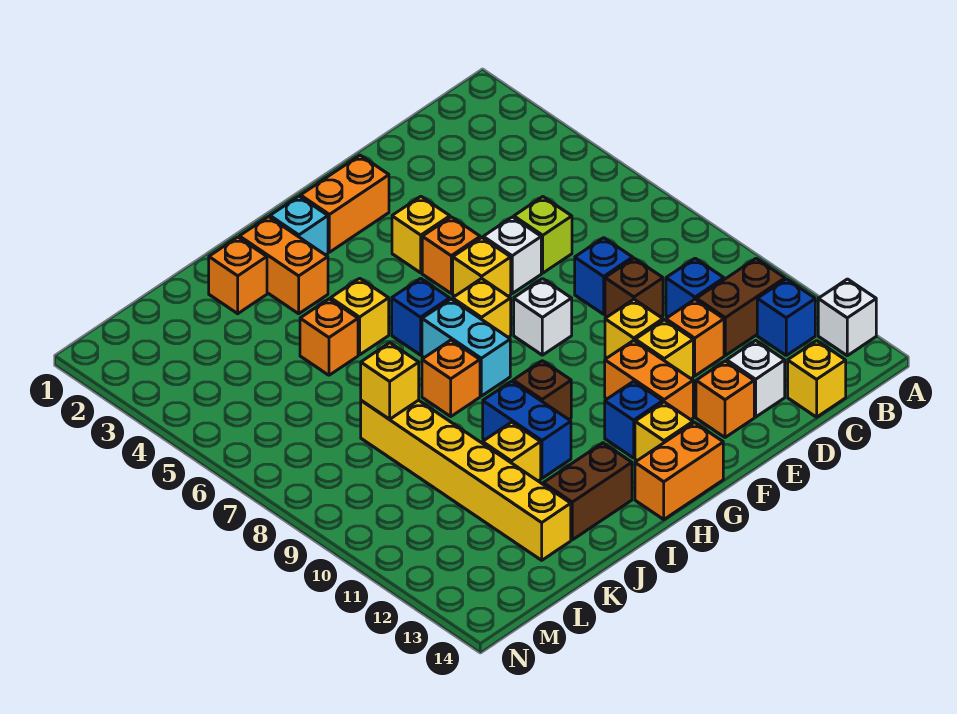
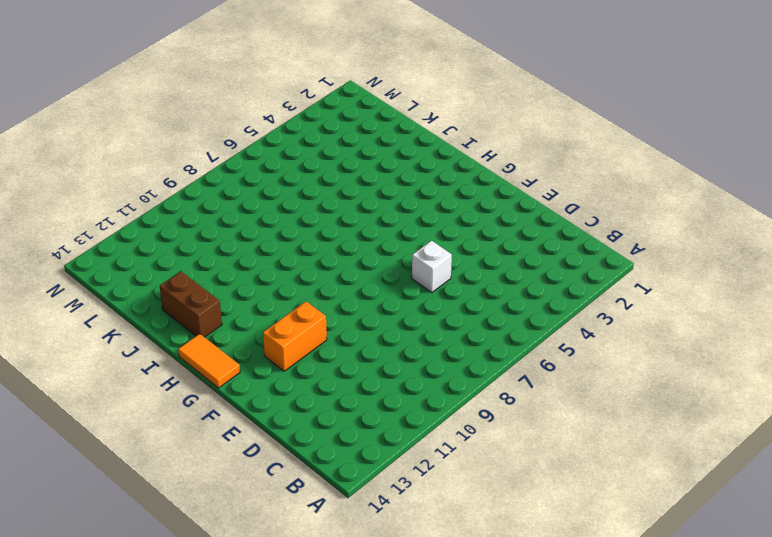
orange tile G14:H14 level 1 -> orange brick G14:H14 level 1
none -> white brick A13 level 1
none -> brown brick B11:C11 level 1
none -> blue brick B12 level 1
none -> blue brick C10 level 1

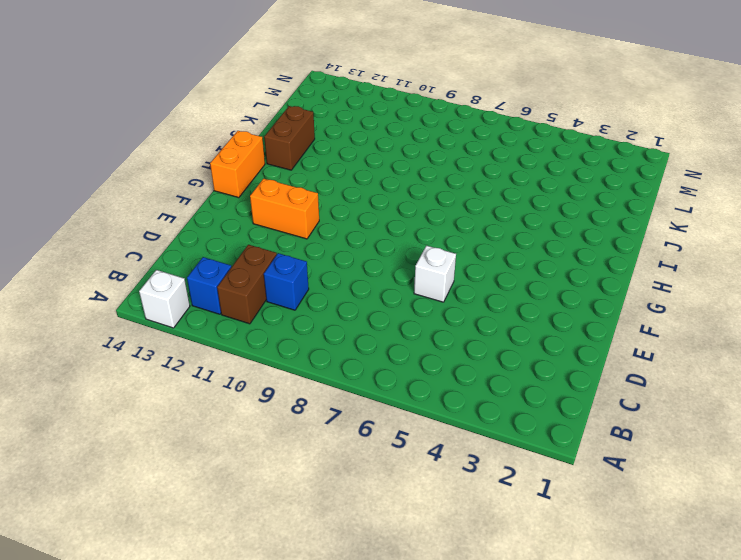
none -> yellow brick C14 level 1
none -> lime brick D6 level 1
none -> blue brick D8 level 1
none -> brown brick D9 level 1

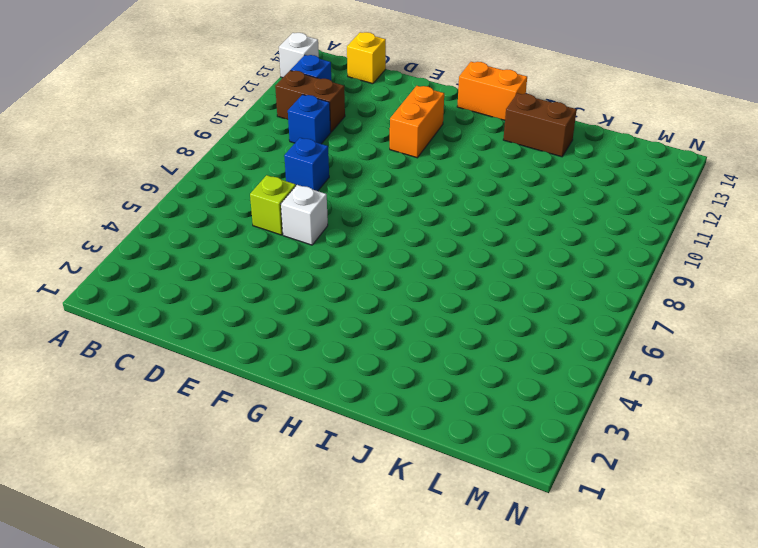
none -> brown brick D9 level 1
none -> orange brick D11 level 1
none -> white brick D13 level 1
none -> yellow brick E10 level 1

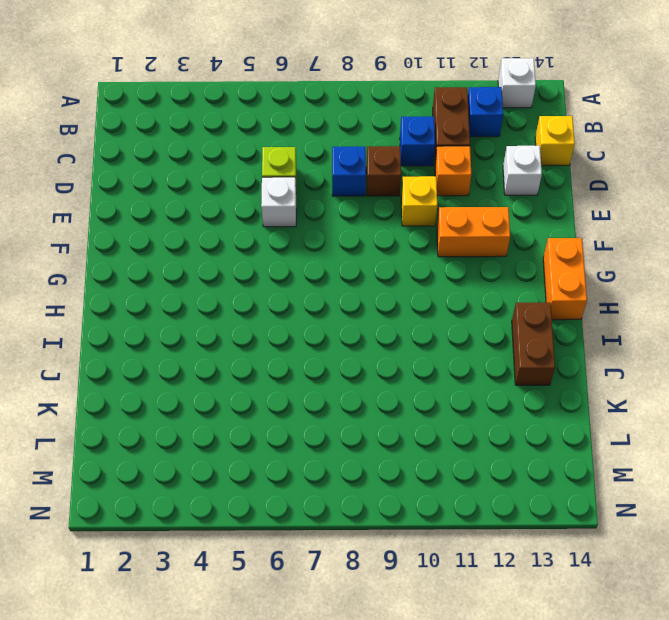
none -> yellow brick E11 level 1
none -> orange brick E13 level 1
none -> orange brick F2:G2 level 1
none -> yellow brick F4 level 1

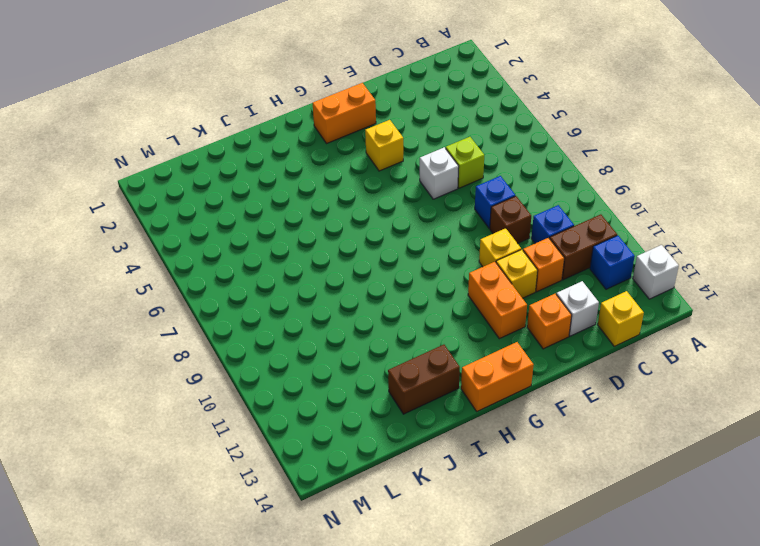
none -> orange brick F5 level 1
none -> yellow brick F6 level 1
none -> white brick F8 level 1
none -> yellow brick G7 level 1

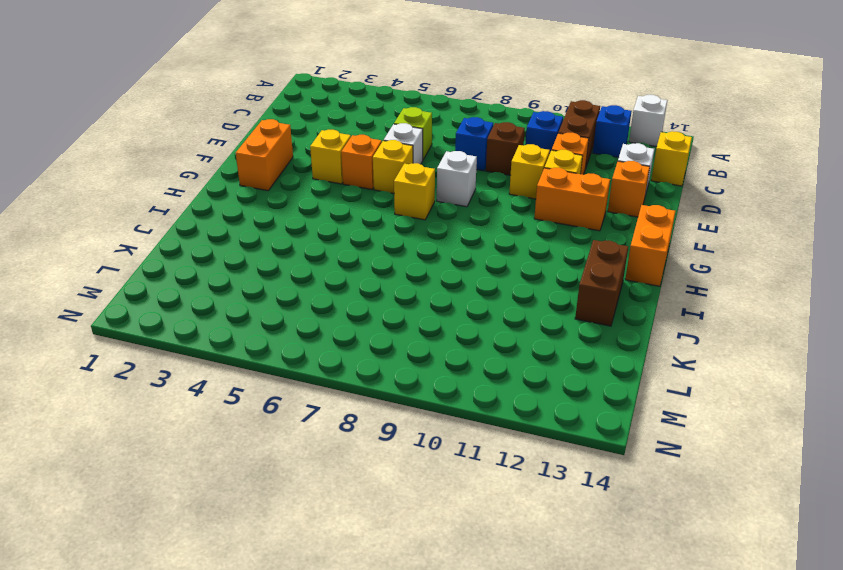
none -> blue brick G12 level 1
none -> yellow brick G13 level 1
none -> cyan brick H2 level 1
none -> blue brick H6 level 1

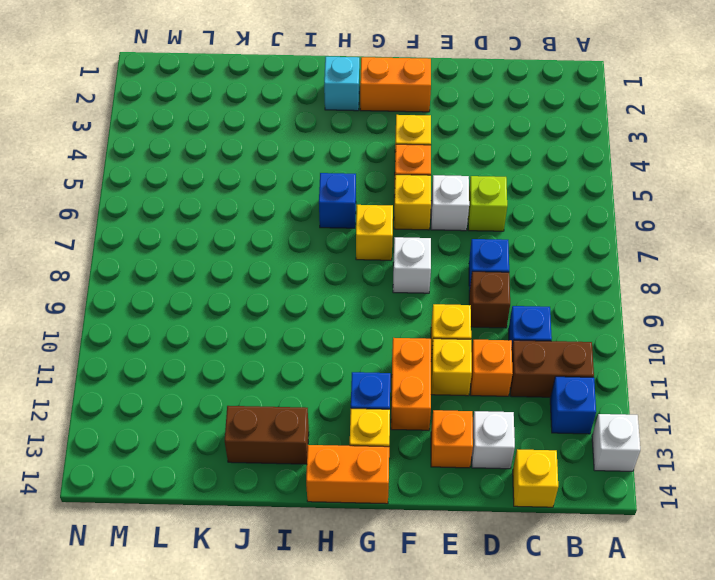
none -> cyan brick H7:H8 level 1
none -> brown brick H10 level 1
none -> orange brick I2:I3 level 1
none -> yellow brick I5 level 1

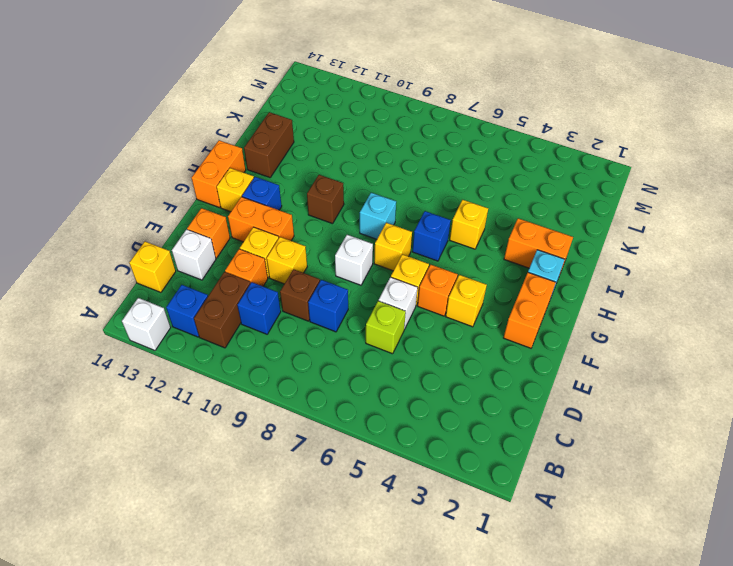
cyan brick H8 level 1 -> cyan brick H7:H8 level 1
none -> orange brick I8 level 1
none -> blue brick I10:I11 level 1
none -> orange brick J2 level 1
none -> orange brick J5 level 1

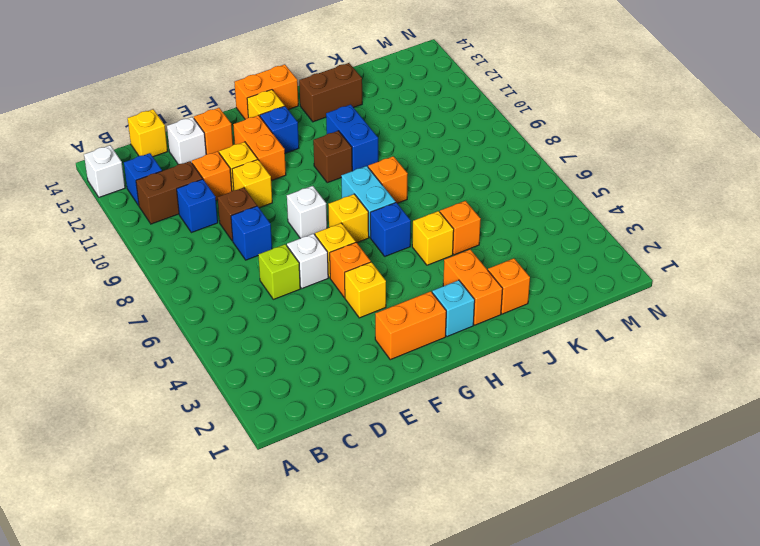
none -> yellow brick J11 level 1
none -> yellow brick K8:K13 level 1
none -> yellow brick K8 level 2

